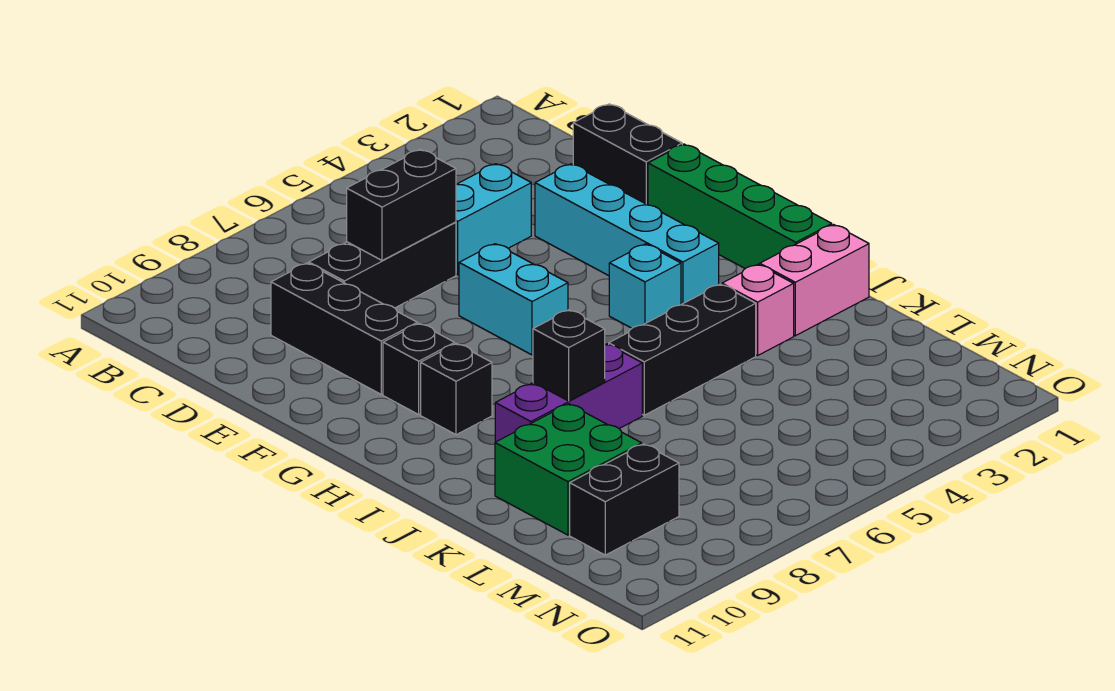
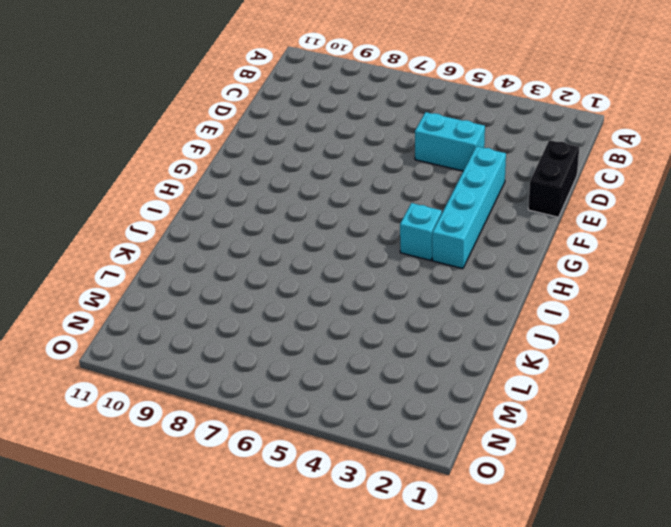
none -> black brick D6:D8 level 1
none -> black brick D9:F9 level 1
none -> green brick F1:I1 level 1

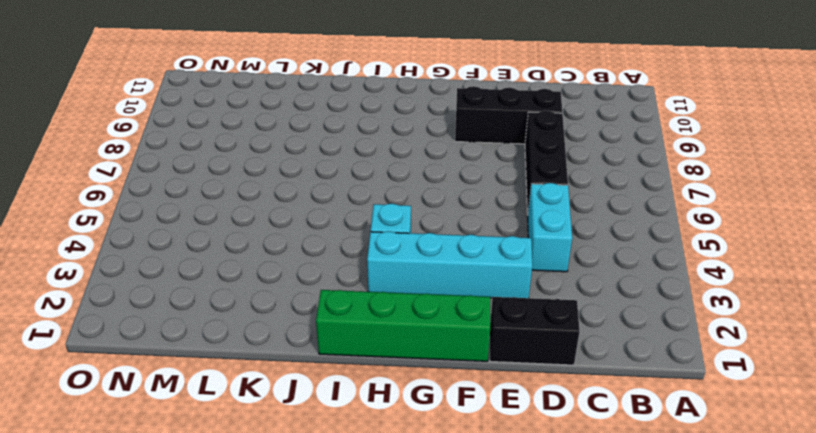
none -> cyan brick F6:G6 level 1
none -> black brick G9 level 1
none -> black brick H9 level 1

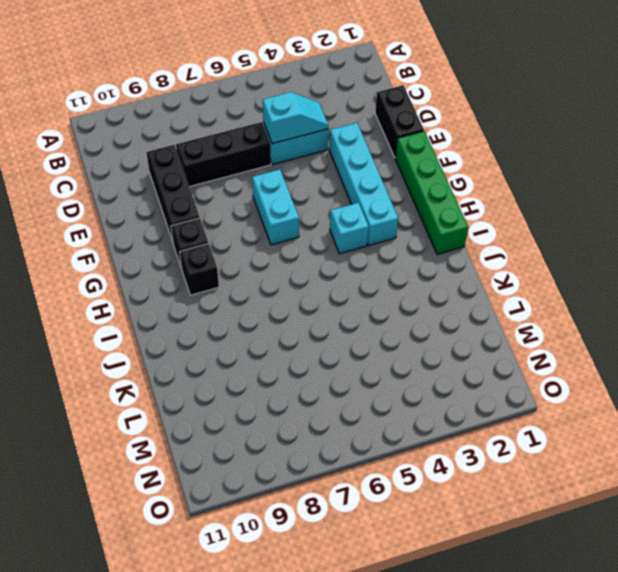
cyan slope D4:D5 level 2 top 5 -> none
none -> pink brick J1:J2 level 1
none -> pink brick J3 level 1
none -> black brick J4:J6 level 1

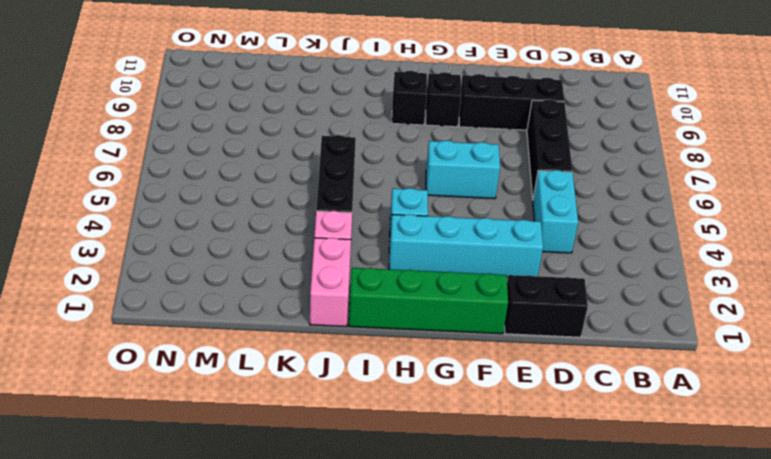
none -> purple brick J7:J9 level 1
none -> green brick K9:L10 level 1
none -> black brick M9:M10 level 1

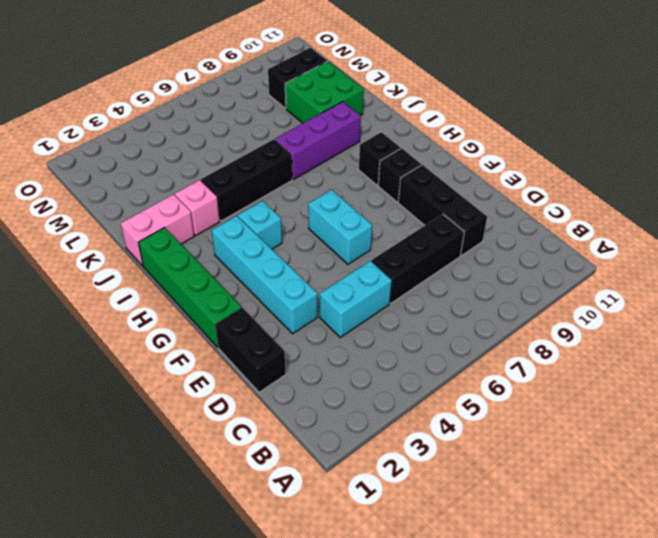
none -> black brick D6:D7 level 2
none -> black brick J8 level 2

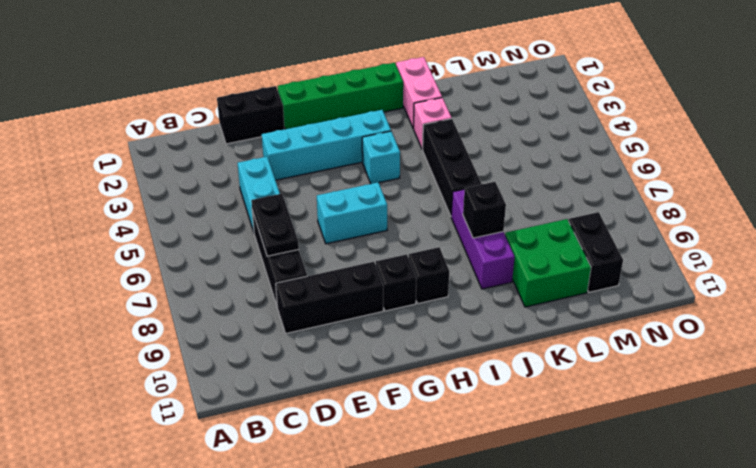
black plate D6:D7 level 2 -> black brick D6:D7 level 2

